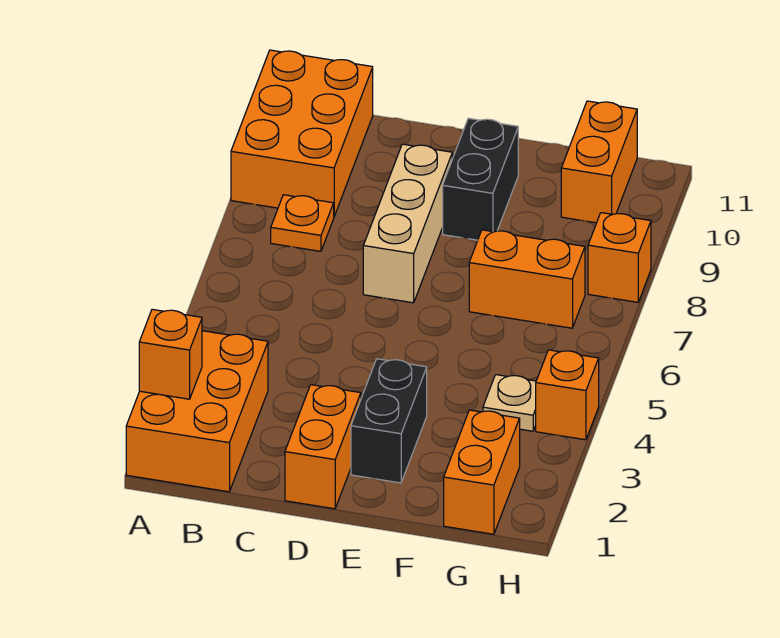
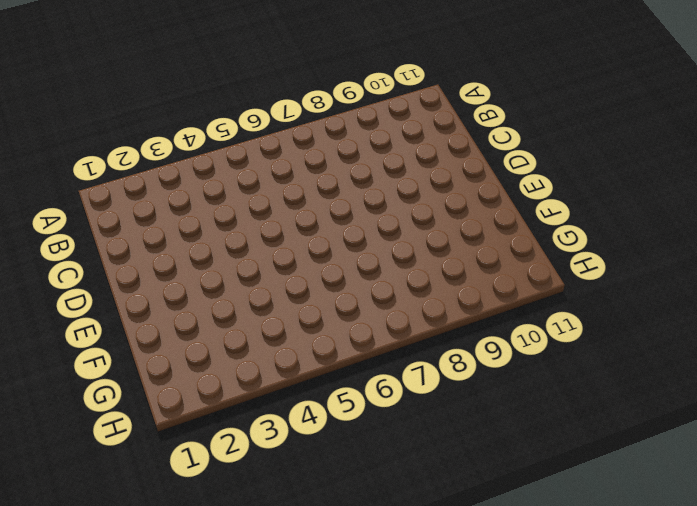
none -> orange brick A1:B3 level 1
none -> orange brick A9:B11 level 1
none -> orange plate B8 level 1

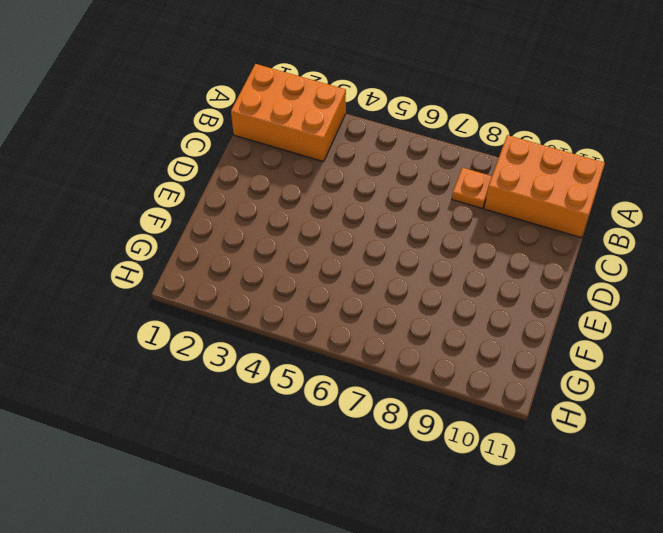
none -> orange brick D1:D2 level 1
none -> tan brick D7:D9 level 1
none -> black brick E2:E3 level 1

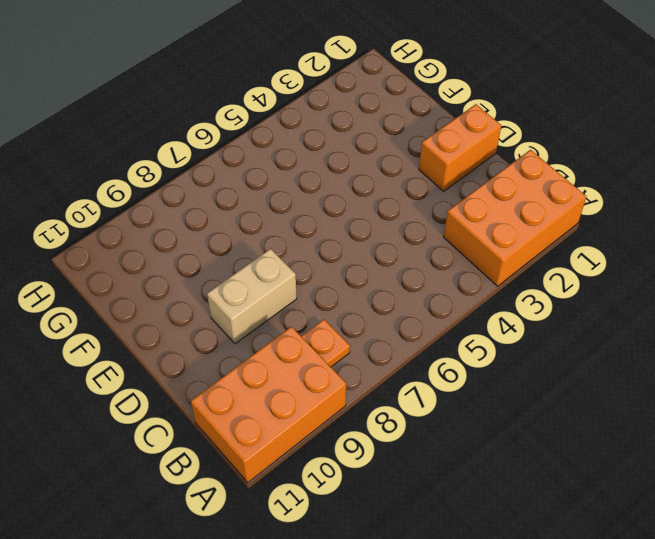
tan brick D8:D9 level 1 -> tan brick D7:D9 level 1
none -> black brick E2:E3 level 1
none -> black brick E9:E10 level 1
none -> orange brick F7:G7 level 1

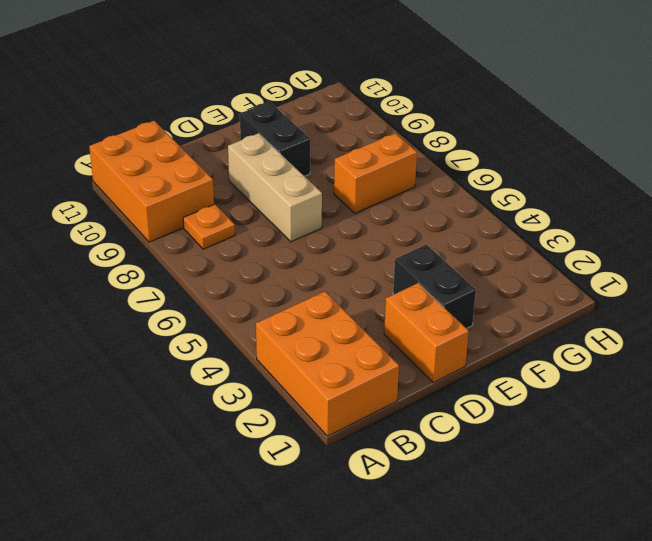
none -> orange brick G1:G2 level 1
none -> tan plate G4 level 1
none -> orange brick G10:G11 level 1

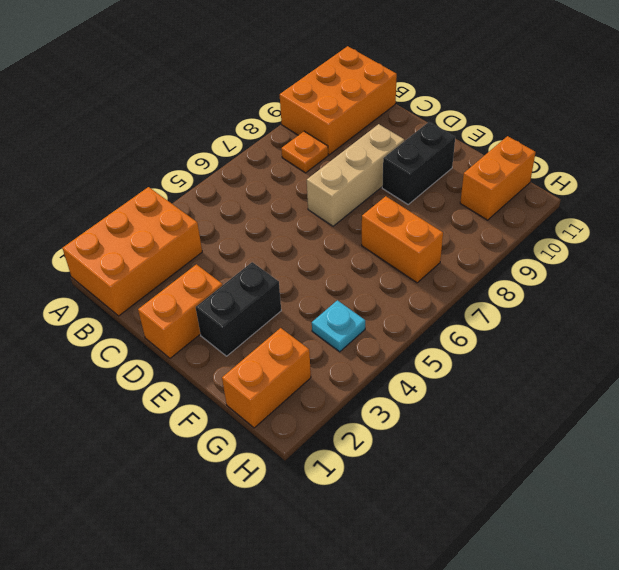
cyan plate G4 level 1 -> tan plate G4 level 1
none -> orange brick H4 level 1
none -> orange brick H8 level 1
none -> orange brick A2 level 2

